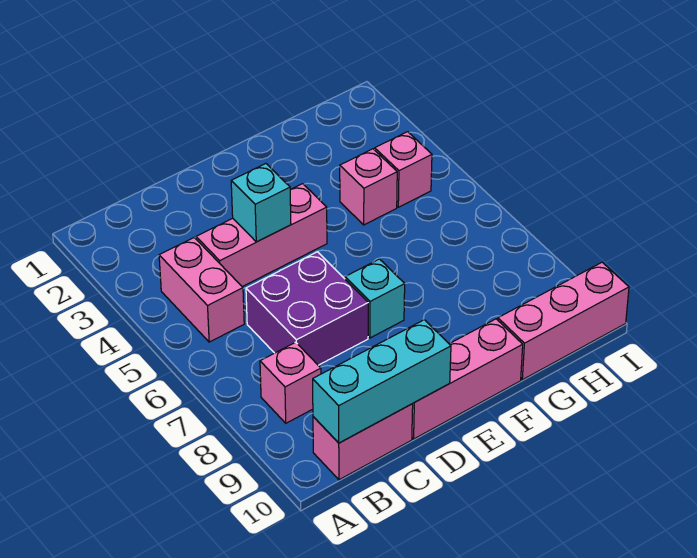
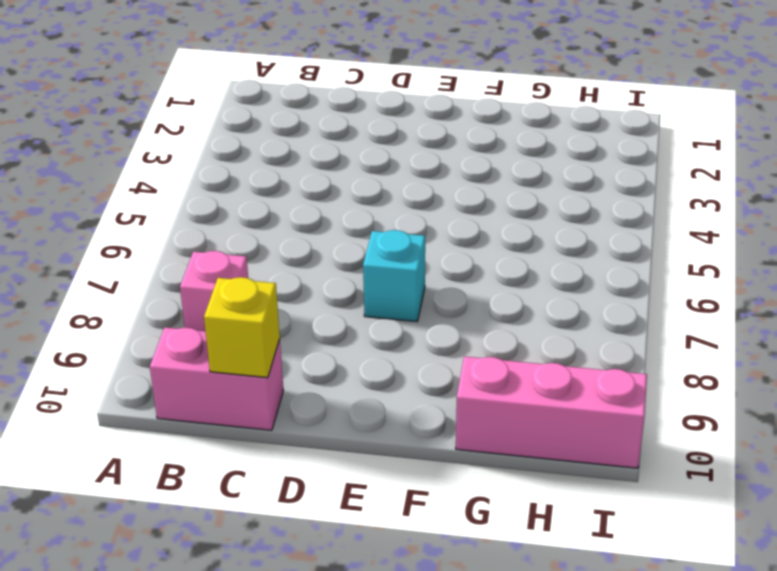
yellow brick C10 level 2 -> cyan brick B10:D10 level 2
none -> pink brick B4:B5 level 1
none -> pink brick C4:E4 level 1
none -> purple brick C6:D7 level 1

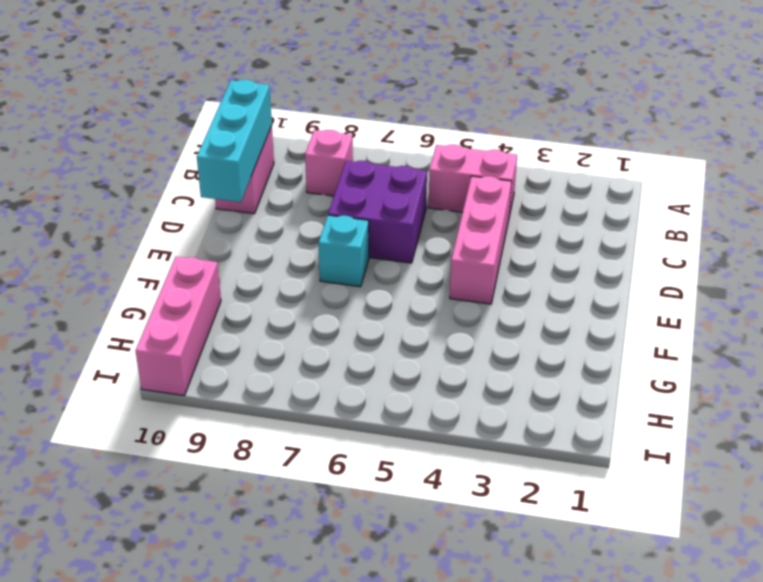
none -> pink brick D10:F10 level 1
none -> pink brick G4 level 1
none -> pink brick H4 level 1

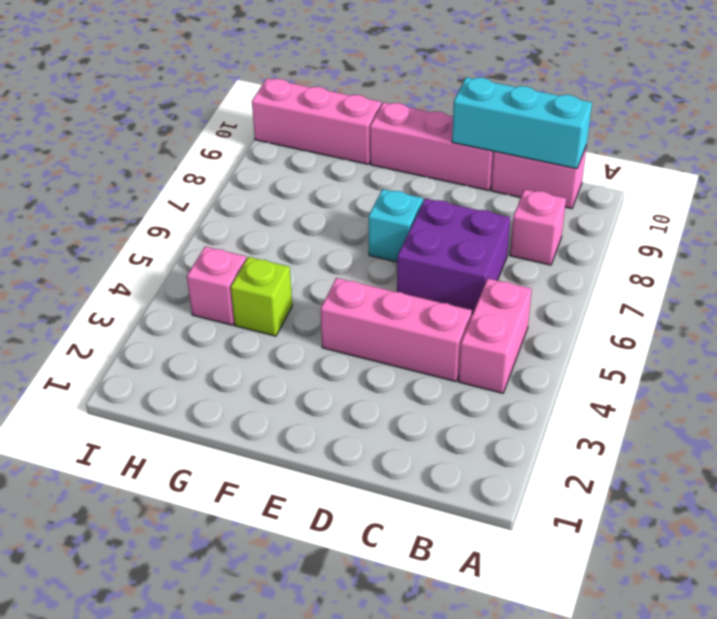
lime brick G4 level 1 -> pink brick G4 level 1
none -> cyan brick D4 level 2

